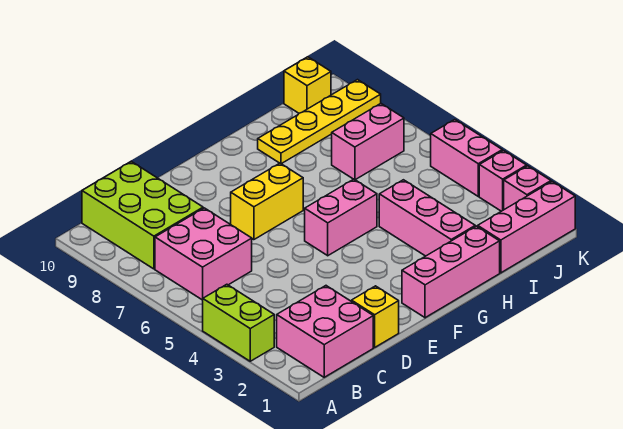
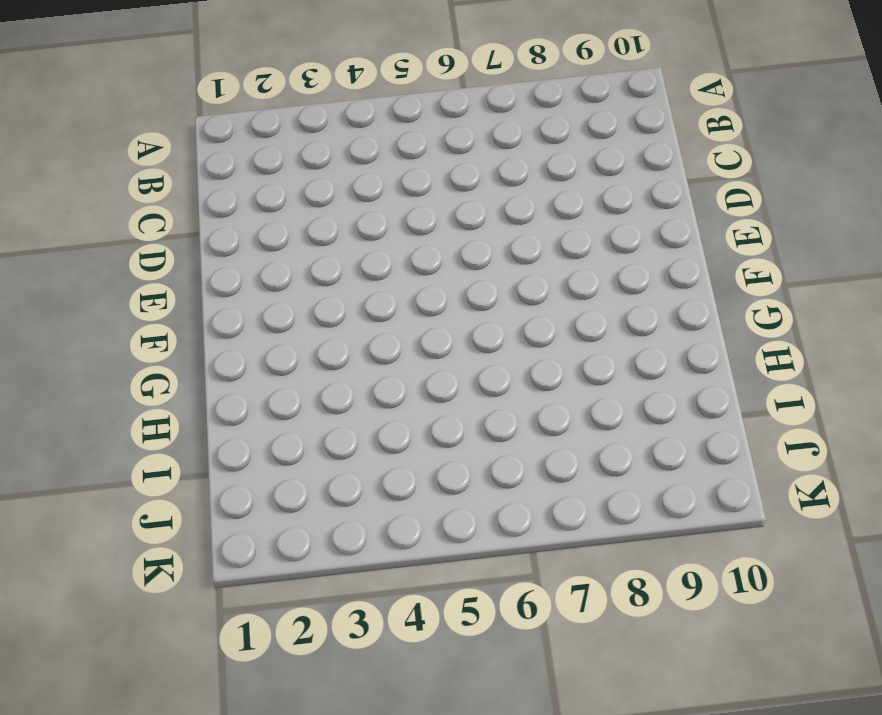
none -> lime brick A3:A4 level 1
none -> pink brick B1:C2 level 1
none -> pink brick B6:C7 level 1

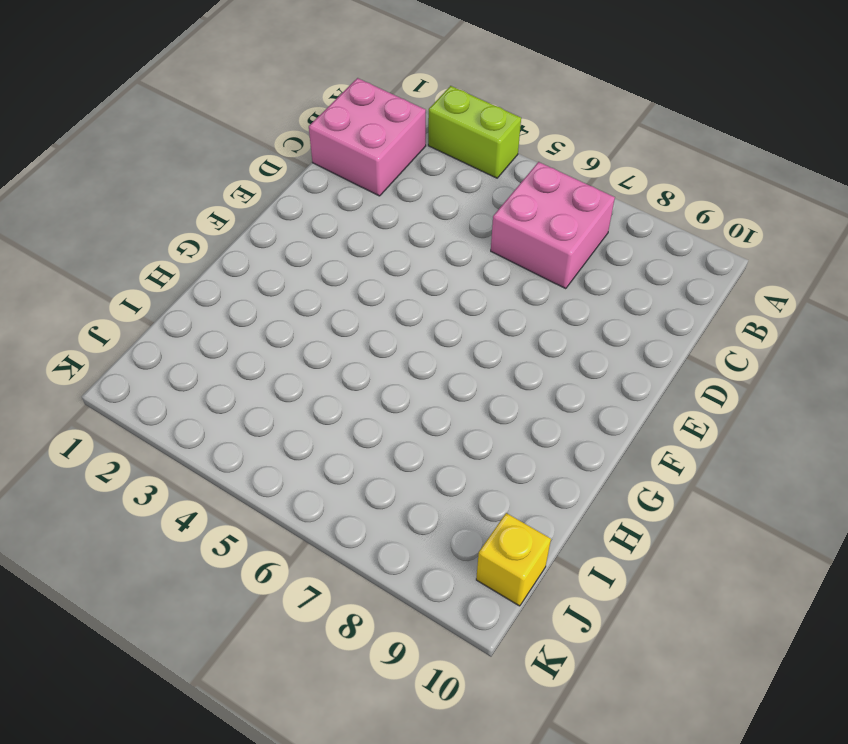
none -> lime brick B8:C10 level 1
none -> yellow brick D1 level 1
none -> yellow brick E7:F7 level 1

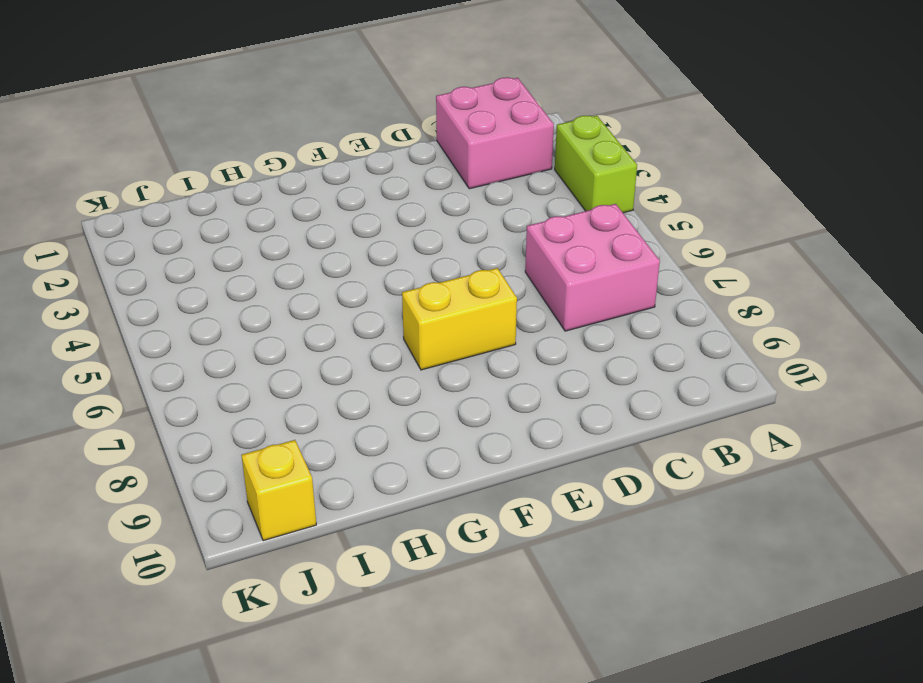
none -> lime brick B8:C10 level 1
none -> yellow brick D1 level 1
none -> pink brick F1:H1 level 1

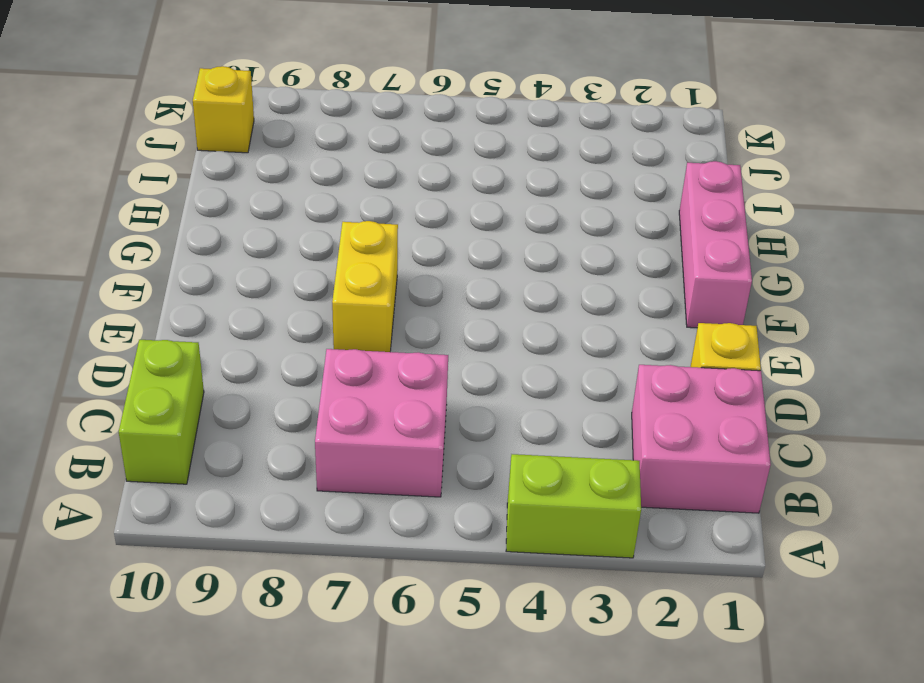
lime brick B10:C10 level 1 -> lime brick B8:C10 level 1
none -> pink brick F5:G5 level 1
none -> pink brick H2:H4 level 1
none -> yellow plate H9:K9 level 1

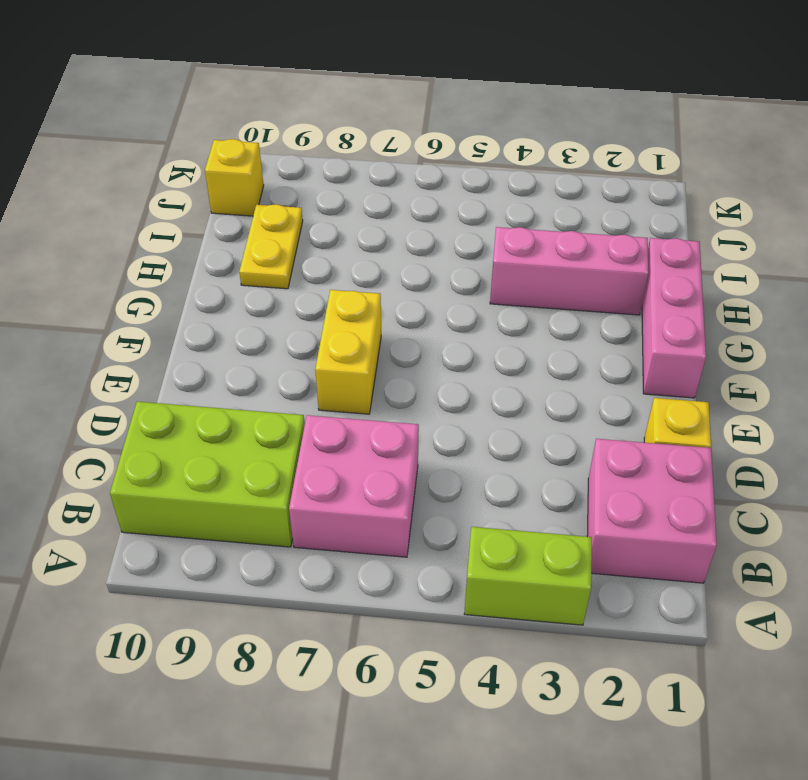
yellow plate H9:I9 level 1 -> yellow plate H9:K9 level 1
none -> pink brick F5:G5 level 1
none -> pink brick I1:K1 level 1
none -> pink brick I7:J7 level 1

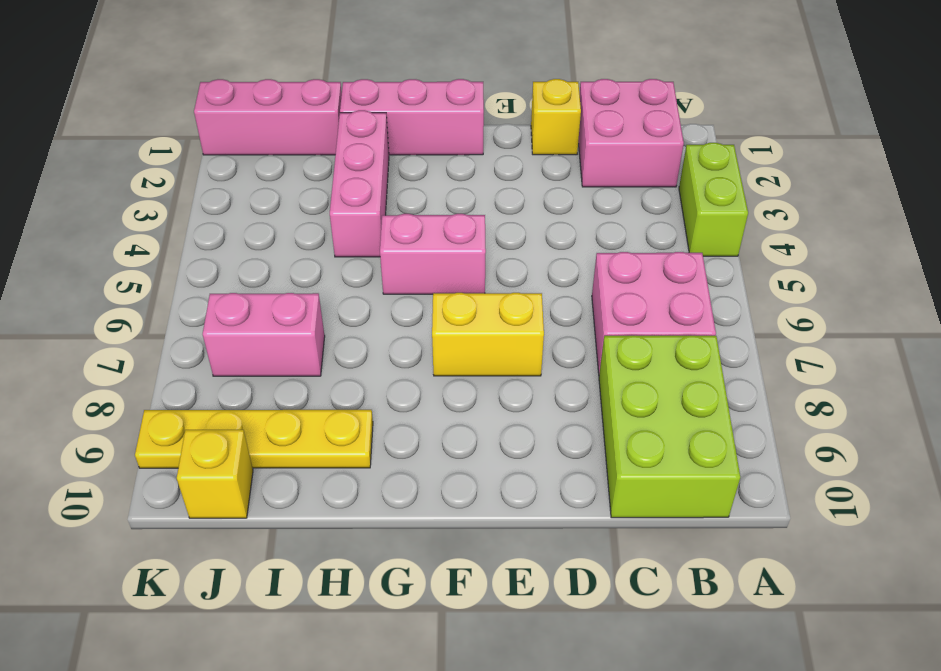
none -> pink brick K2 level 1
none -> pink brick K3 level 1
none -> pink brick K4:K5 level 1

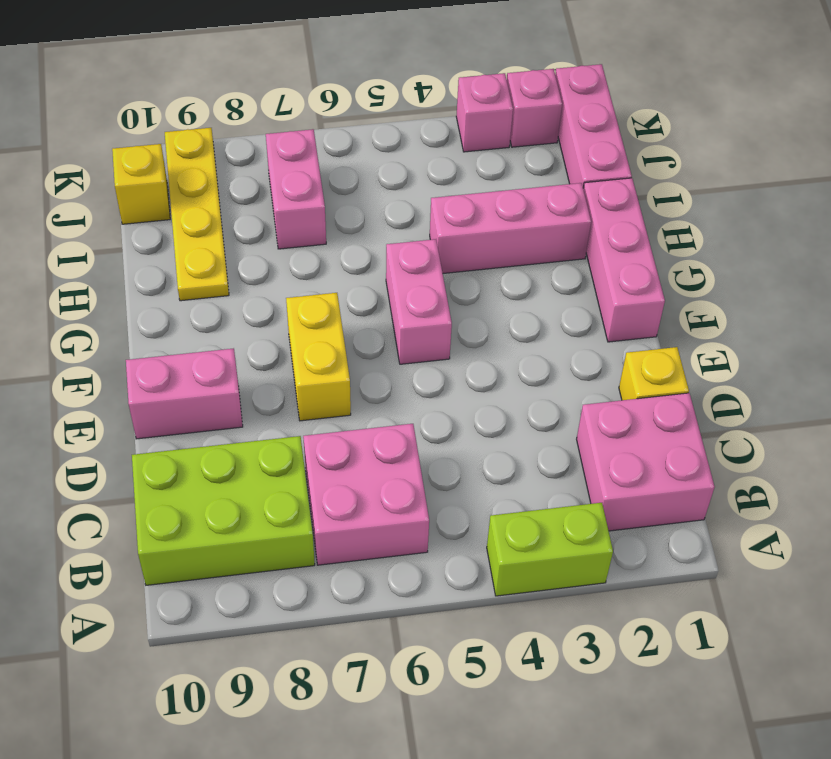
pink brick E9:E10 level 1 -> pink brick K4:K5 level 1

